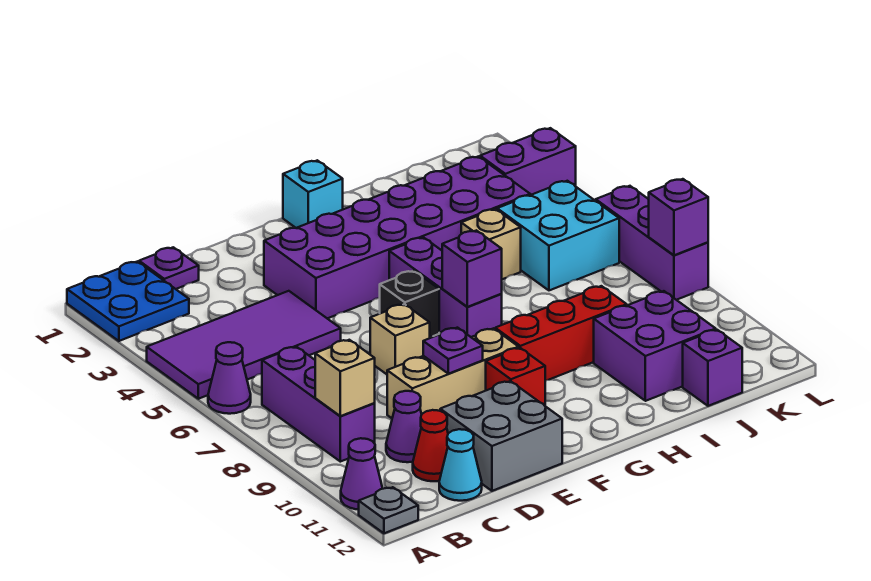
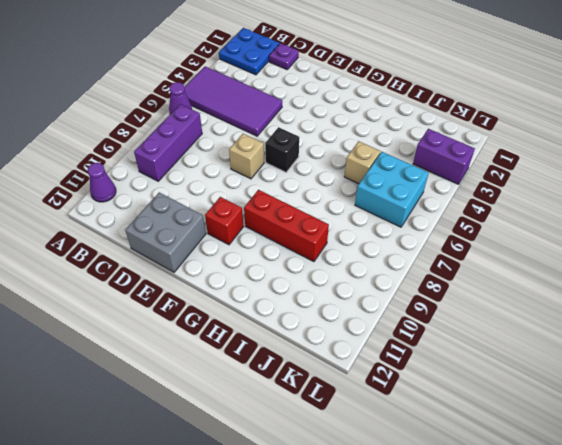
none -> grey plate A12 level 1
none -> purple cone C10 level 1
none -> red cone C11 level 1

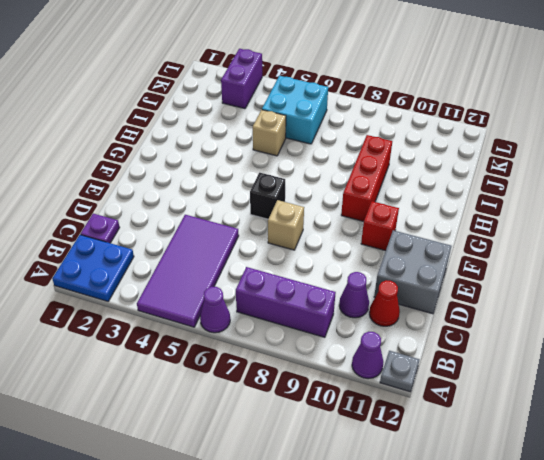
none -> cyan cone C12 level 1
none -> tan brick D9:F9 level 1
none -> purple brick E3:J4 level 1

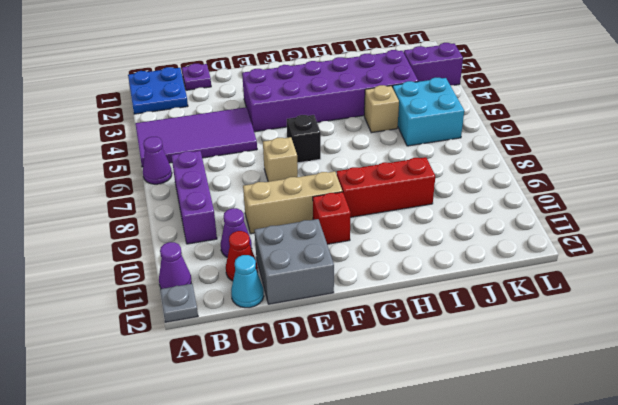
none -> cyan brick G1 level 1
none -> purple brick G5:G7 level 1
none -> purple brick I10:J11 level 1

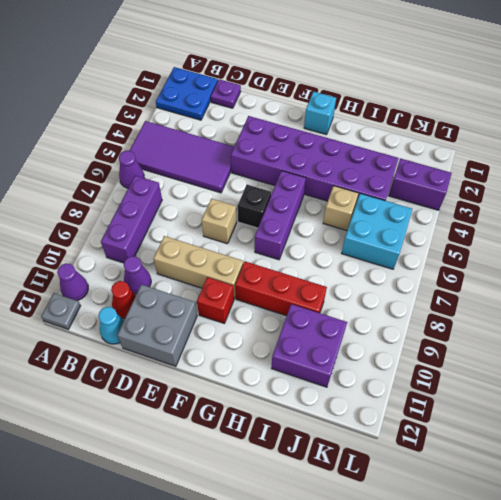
none -> purple brick J12 level 1
none -> purple brick L6:L8 level 1
none -> tan brick B9 level 2

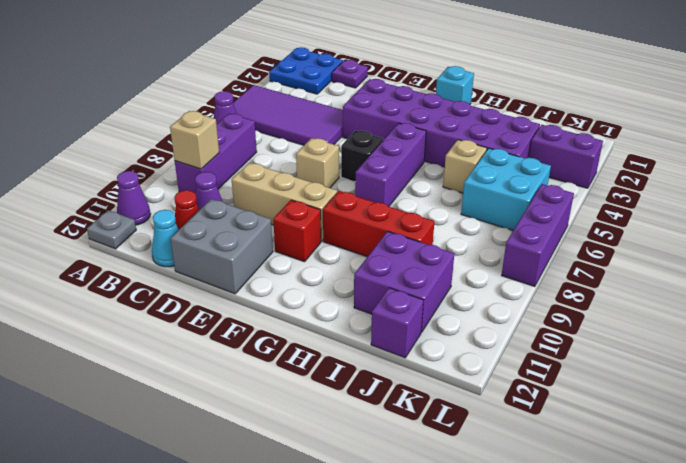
none -> purple plate E9 level 2
none -> purple brick G7 level 2
none -> purple brick L8 level 2

